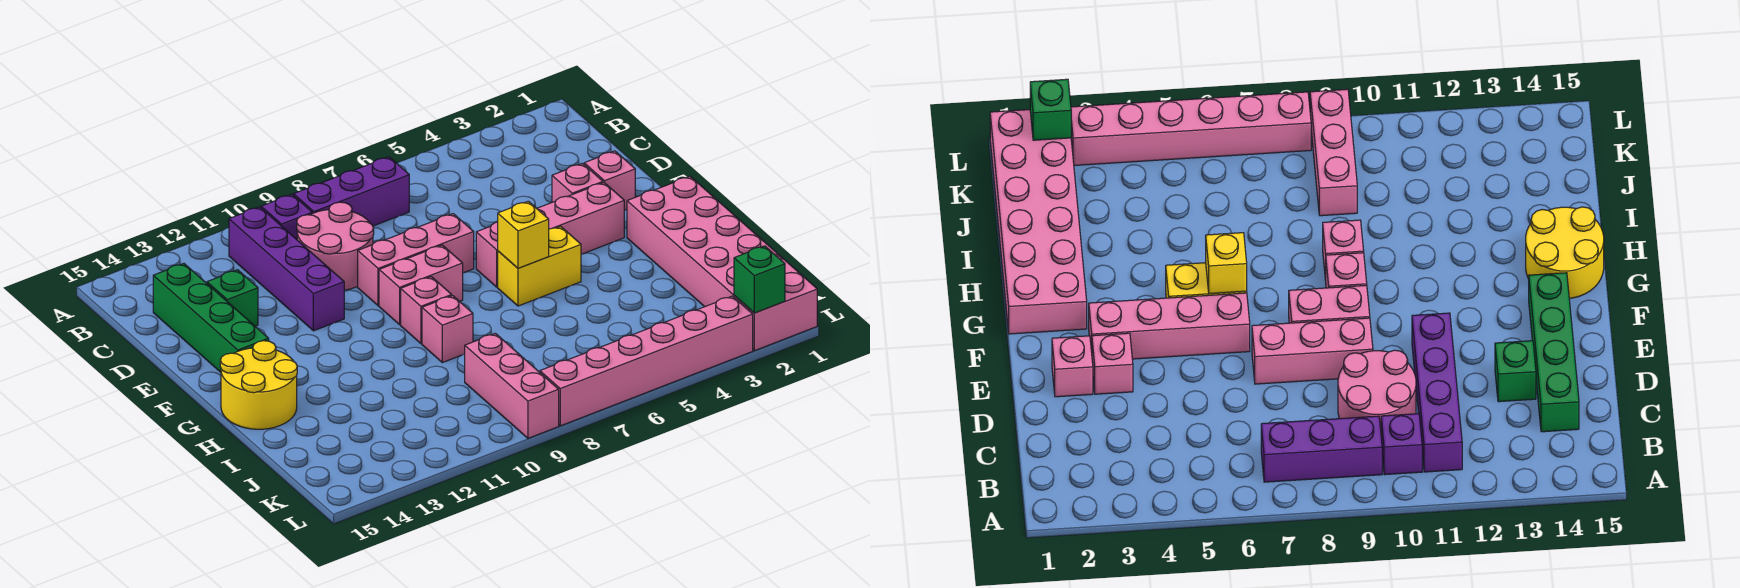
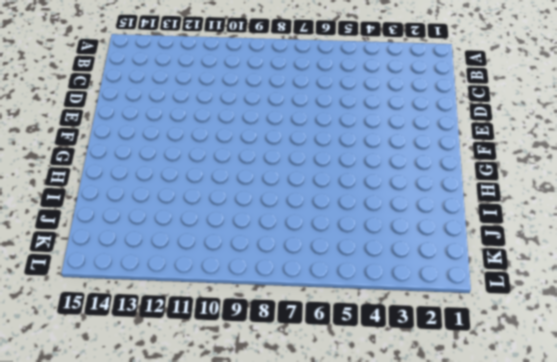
none -> purple brick B7:B9 level 1
none -> purple brick B10 level 1
none -> purple brick B11:E11 level 1

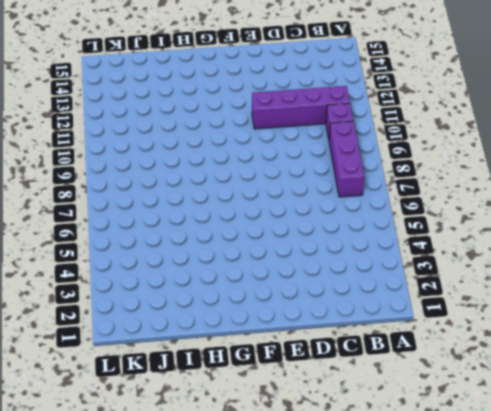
none -> pink round brick C9:D10 level 1
none -> green brick C14:F14 level 1
none -> green brick D13 level 1

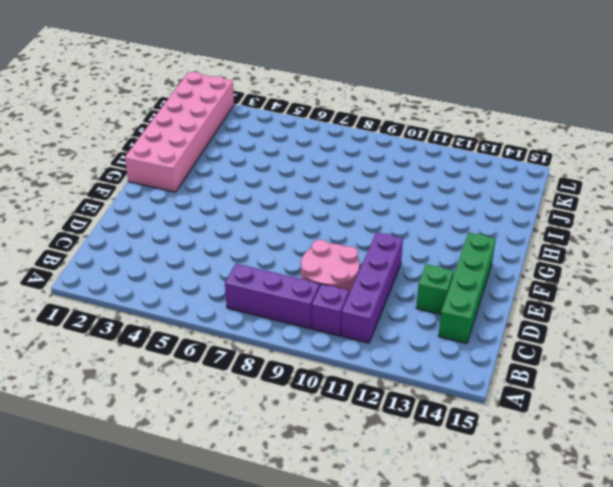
none -> pink brick E2 level 1
none -> pink brick E3 level 1
none -> pink brick E7:E9 level 1

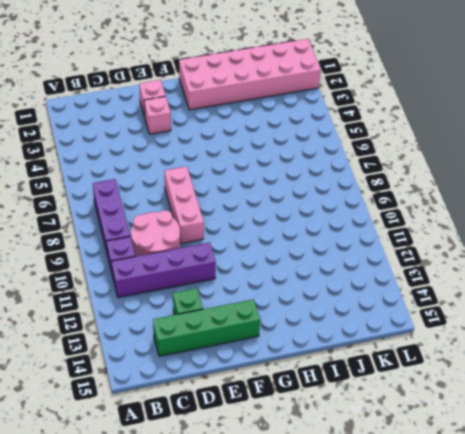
none -> pink brick F3:F6 level 1
none -> pink brick F8:F9 level 1
none -> yellow brick G5:G6 level 1

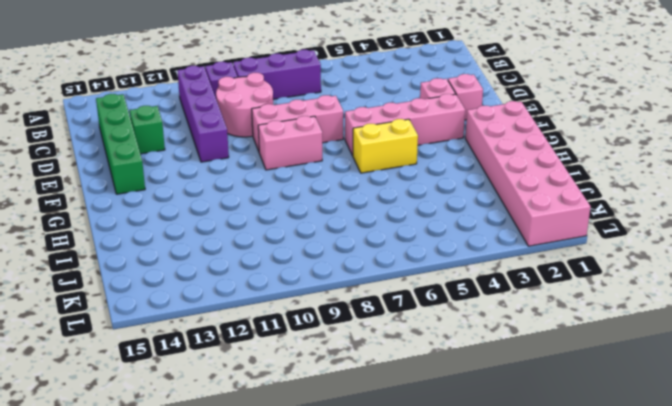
none -> pink brick G9 level 1
none -> yellow round brick G14:H15 level 1
none -> pink brick H9 level 1

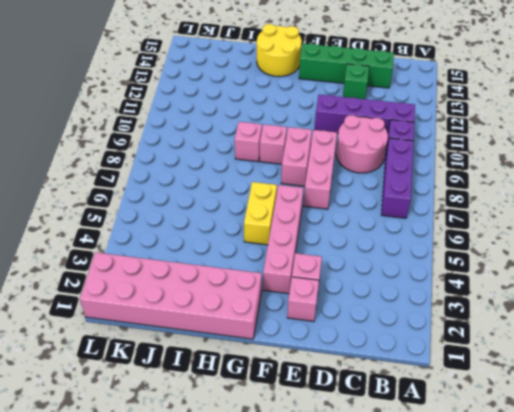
none -> pink brick J9:L9 level 1
none -> pink brick L3:L8 level 1
none -> yellow brick G6 level 2

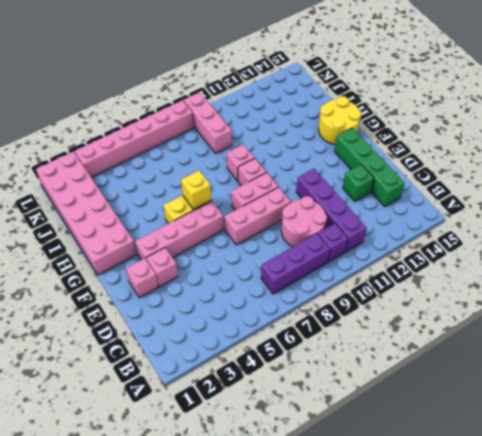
none -> green brick L2 level 2

